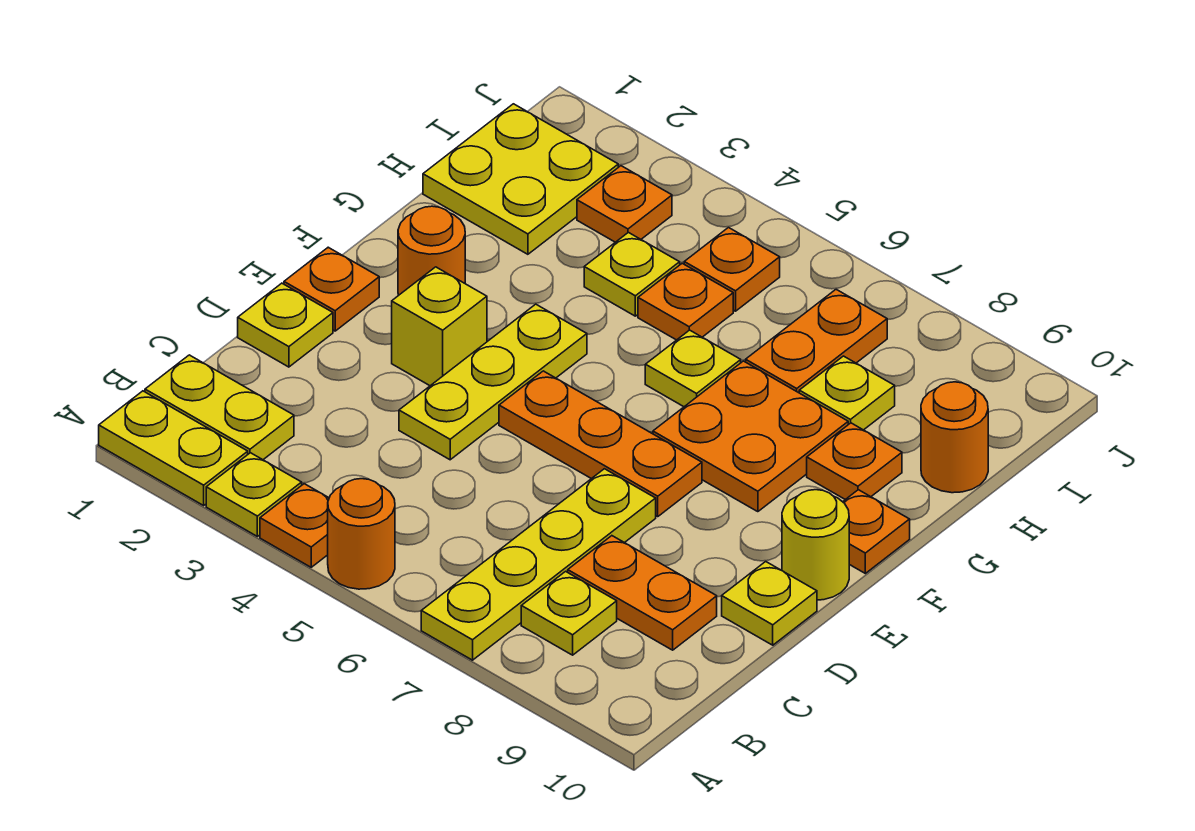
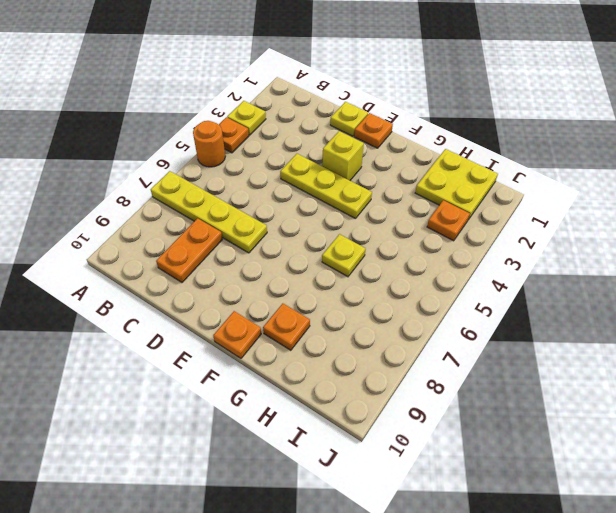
none -> yellow plate A1:A2 level 1
none -> yellow plate B1:B2 level 1
none -> yellow plate B8 level 1

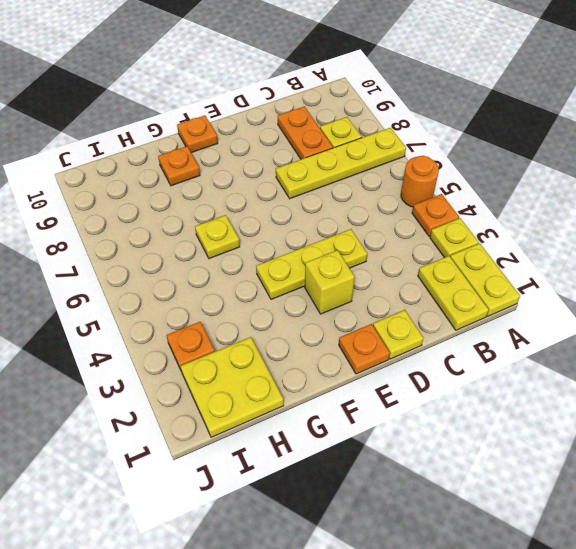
none -> yellow plate D10 level 1
none -> orange plate E5:E7 level 1
none -> yellow round brick E10 level 1

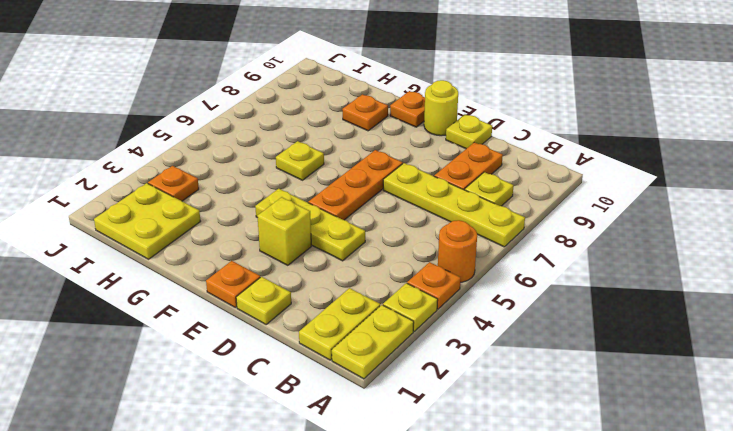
none -> orange round brick F2 level 1
none -> orange plate F7:G8 level 1
none -> yellow plate H4 level 1

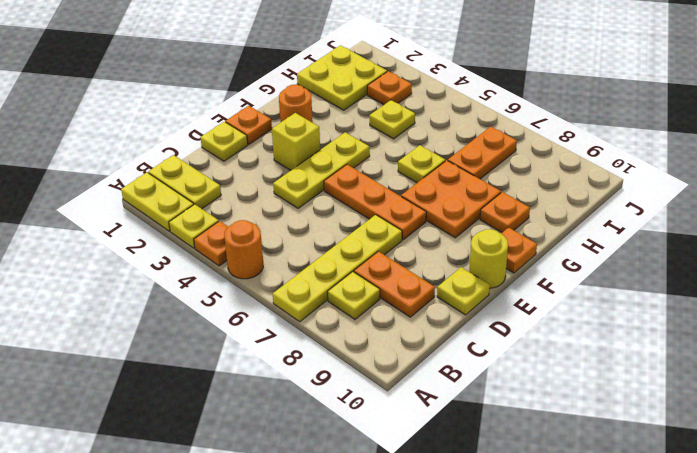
none -> orange plate H5 level 1
none -> yellow plate H8 level 1
none -> orange round brick H10 level 1

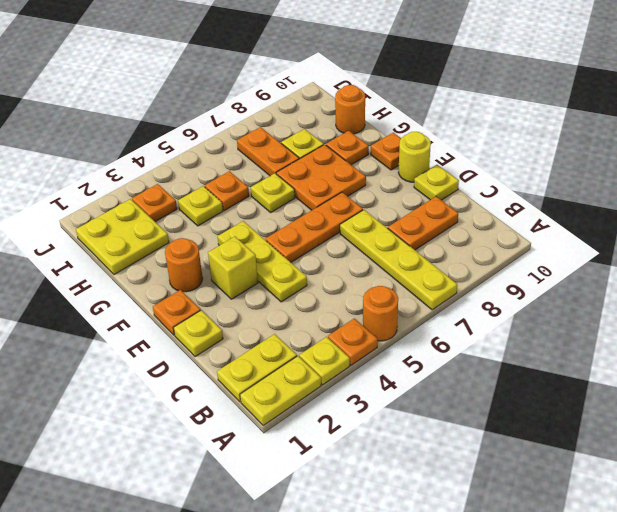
none -> yellow plate B8 level 1
none -> orange plate I5 level 1

